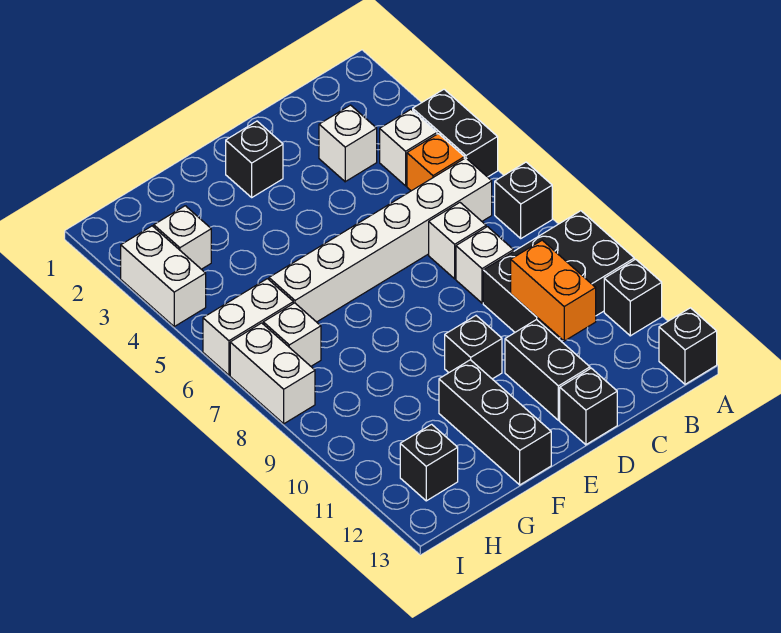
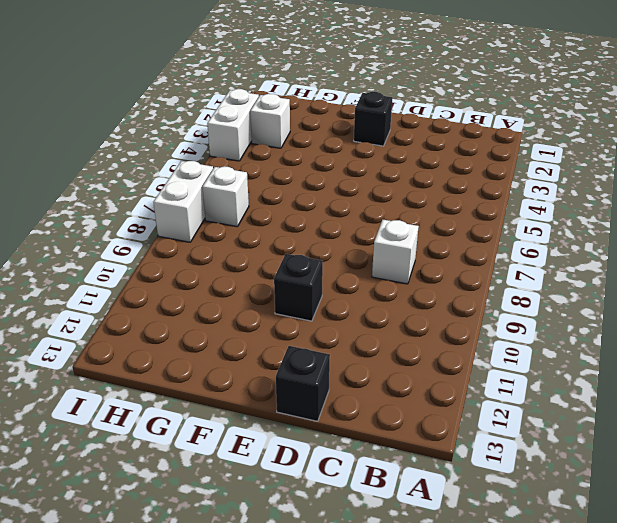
none -> black brick A4:A5 level 1
none -> black brick A7 level 1
none -> black brick A9:C10 level 1

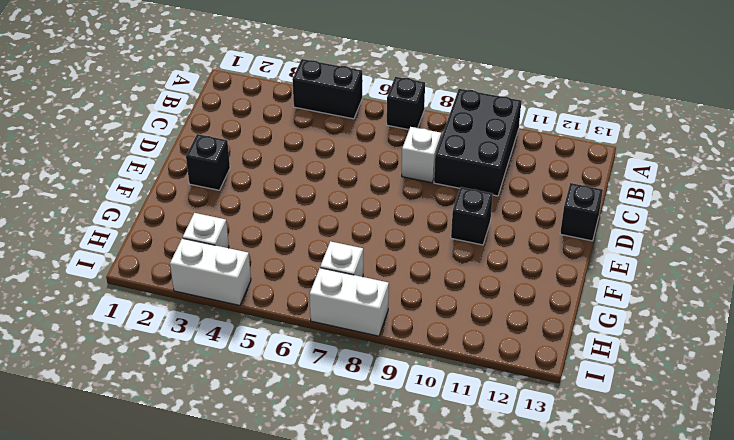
none -> black brick A11 level 1
none -> black brick A13 level 1
none -> white brick B4 level 1

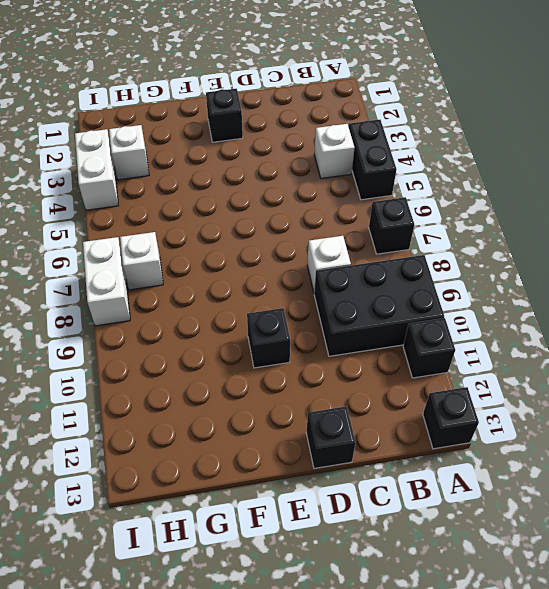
none -> orange brick B5 level 1
none -> white brick B6:G6 level 1
none -> white brick C3 level 1

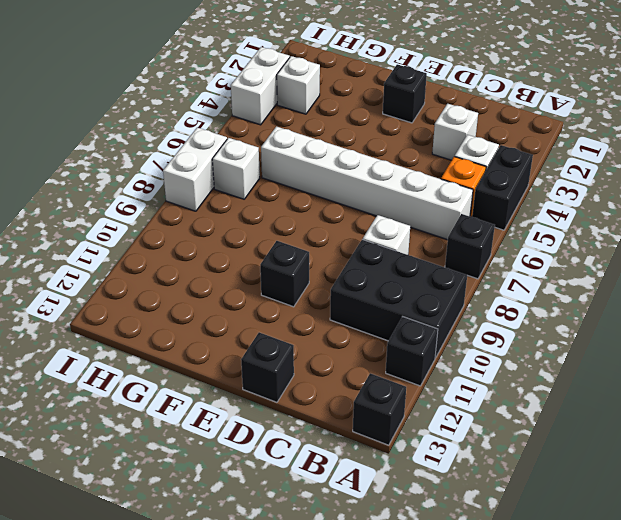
none -> white brick C7 level 1
none -> black brick D11:D12 level 1
none -> black brick F11:F13 level 1

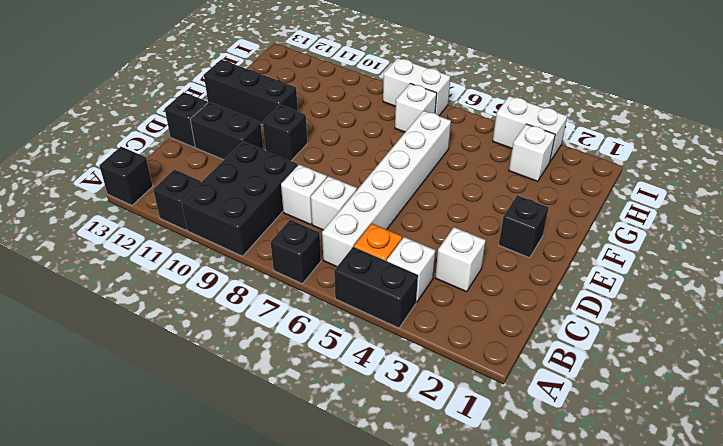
none -> white brick H6:I6 level 1
none -> black brick H12 level 1
none -> orange brick C10:C11 level 2

